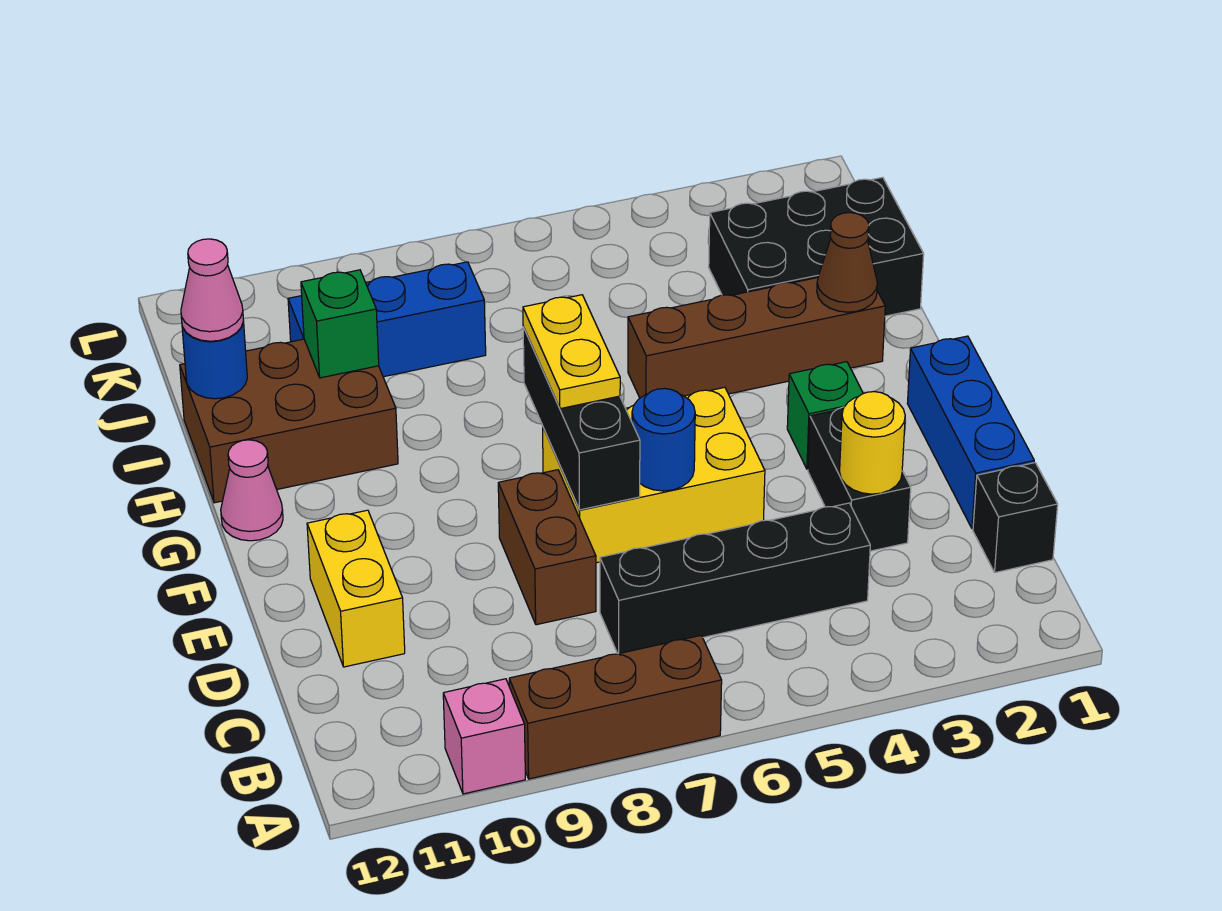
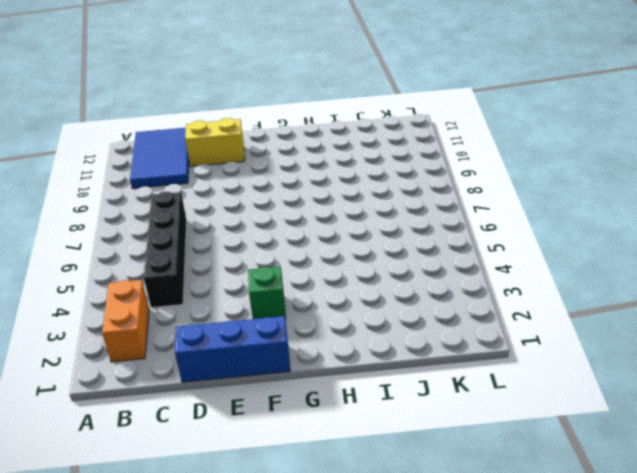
orange brick B2:B3 level 1 -> none
blue tile B10:C12 level 1 -> none
none -> brown brick A7:A9 level 1
none -> pink brick A10 level 1
none -> black brick C1 level 1

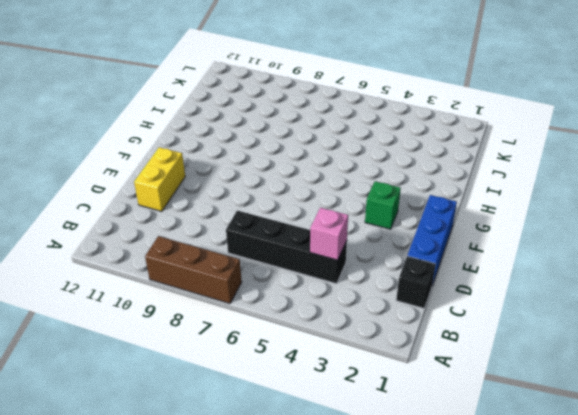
pink brick C4 level 2 -> pink brick A10 level 1
none -> black brick D3:E3 level 1
none -> brown brick D8:E8 level 1
none -> yellow brick E5:F7 level 1

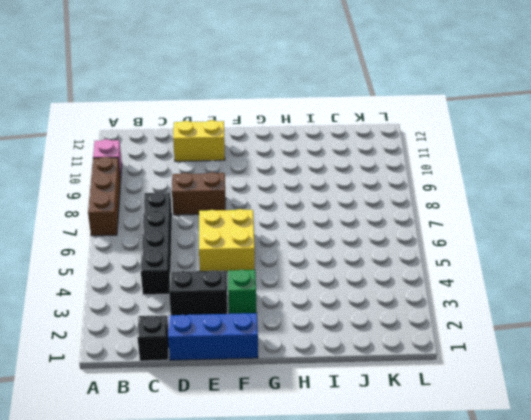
yellow brick E5:F6 level 1 -> yellow brick E5:F7 level 1
none -> pink cone G12 level 1
none -> brown brick H2:H5 level 1
none -> brown brick H10:I12 level 1

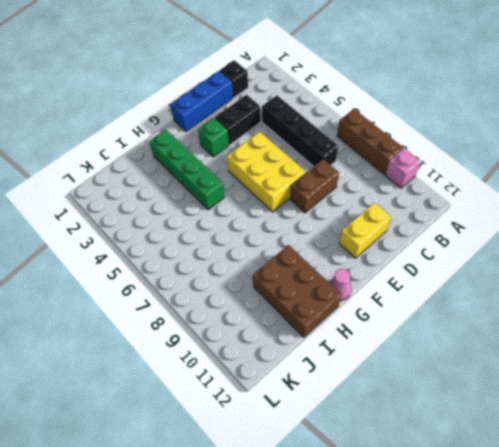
green brick H2:H5 level 1 -> brown brick H2:H5 level 1
none -> black brick I1:J3 level 1
none -> blue brick J8:J10 level 1
none -> yellow round brick D3 level 2

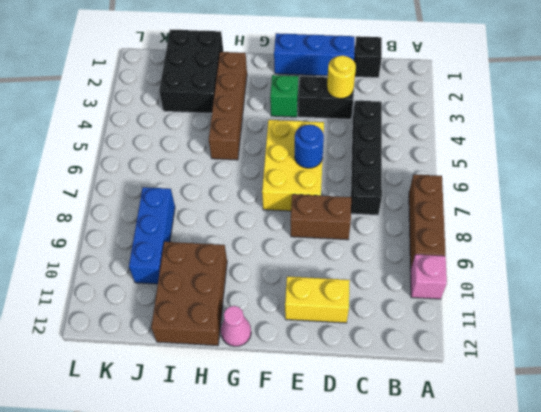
none -> black brick E7:G7 level 2
none -> brown cone H2 level 2
none -> green brick I10 level 2

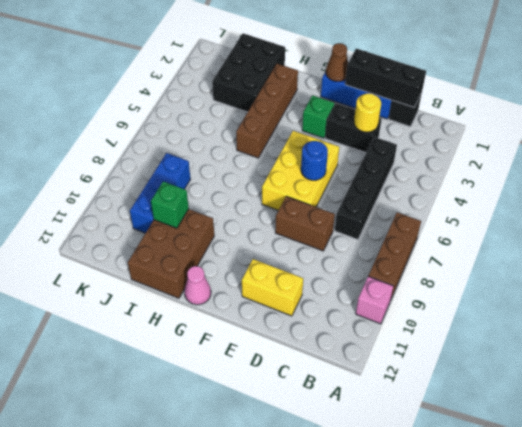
black brick C1:E1 level 2 -> black brick E7:G7 level 2
brown cone F1 level 2 -> brown cone H2 level 2
none -> blue round brick I12 level 2
none -> yellow plate F7:G7 level 3
none -> pink cone I12 level 3

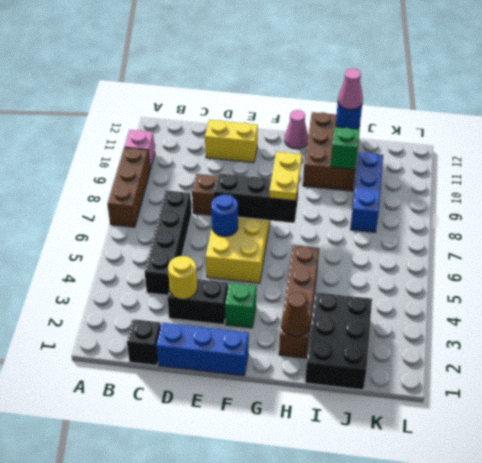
yellow plate G7:G8 level 3 -> yellow plate F7:G7 level 3

